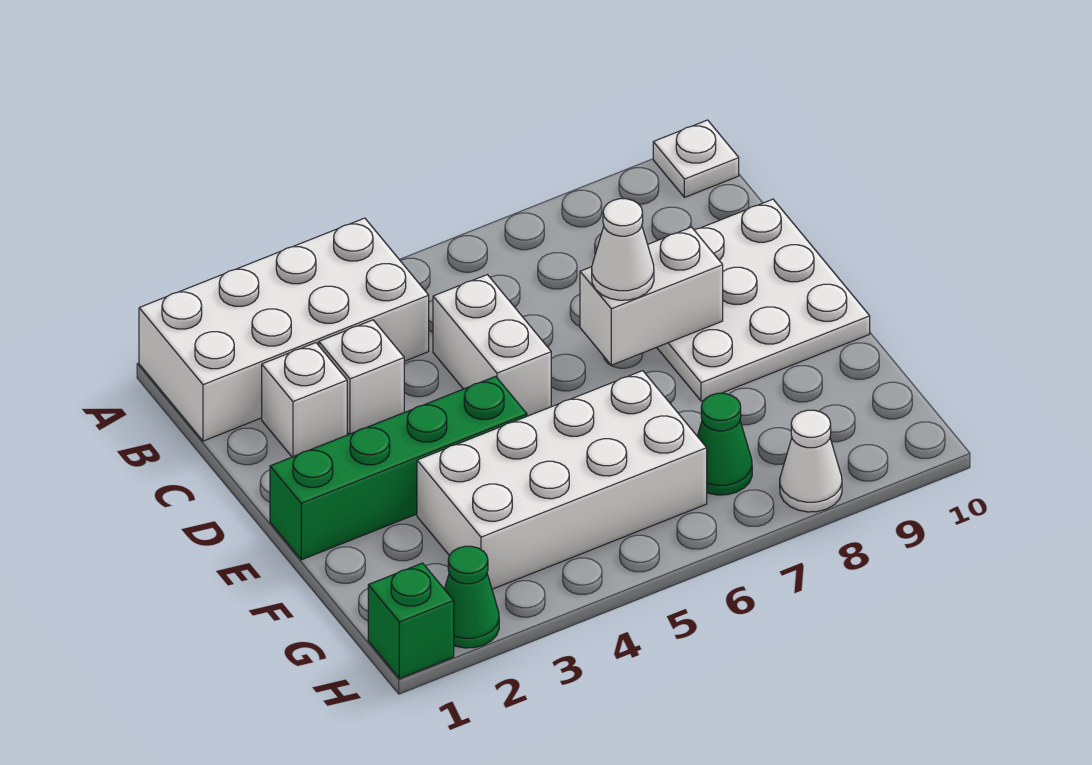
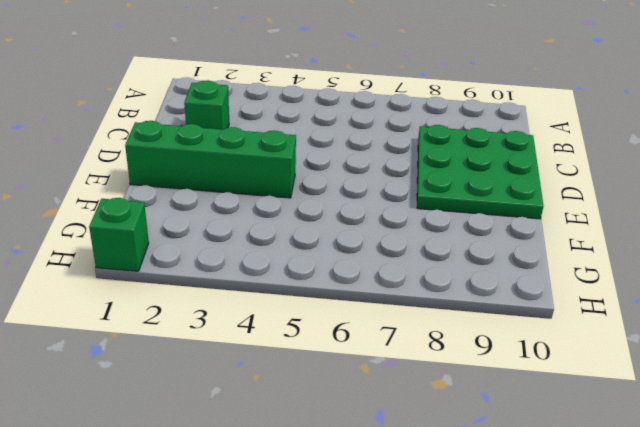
green brick C2 level 1 -> white brick C2 level 1
green plate C8:E10 level 1 -> white plate C8:E10 level 1
none -> white brick A1:B4 level 1
none -> white plate A10 level 1
none -> white brick C3 level 1

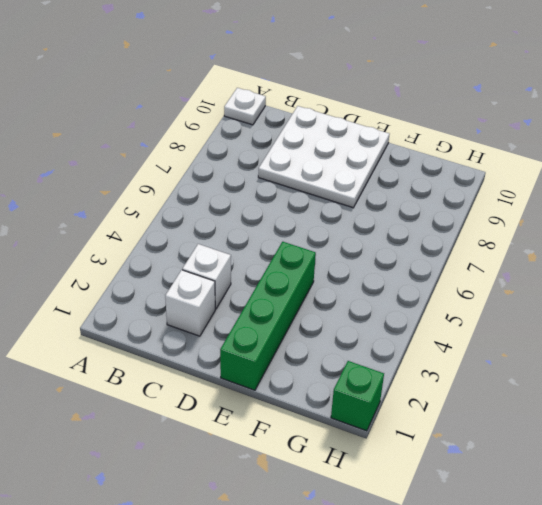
none -> white brick A1:B4 level 1
none -> white brick C5:D5 level 1
none -> white brick F3:G6 level 1

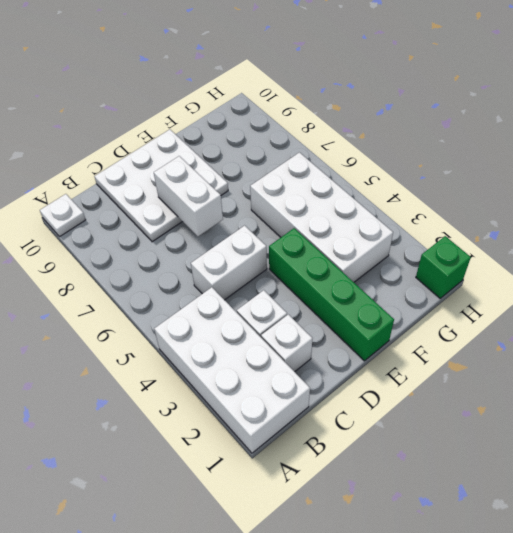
none -> green cone G7 level 1
none -> green cone H2 level 1
none -> white cone H8 level 1

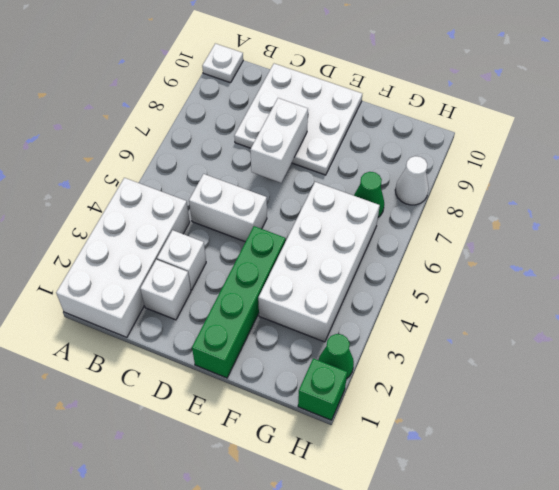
none -> white cone D7 level 3

